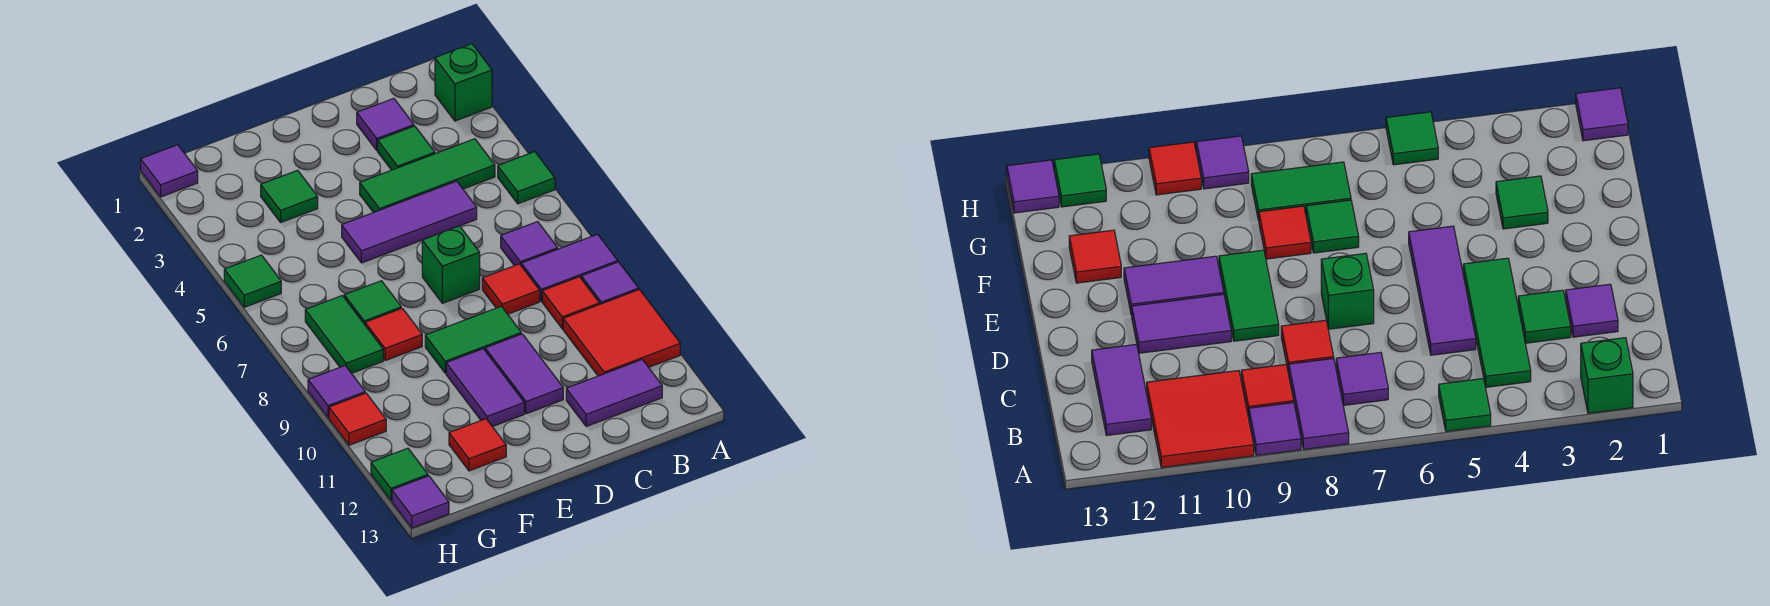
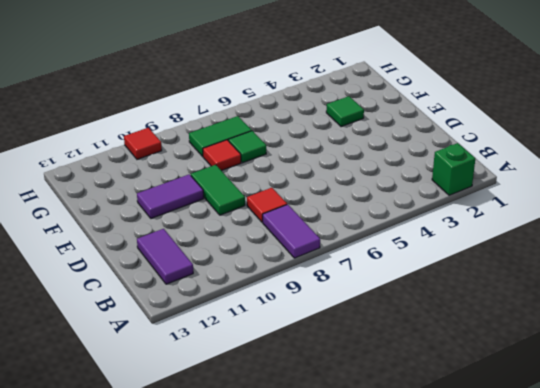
none -> green tile A5 level 1
none -> purple tile A9 level 1
none -> red tile A10:B11 level 1

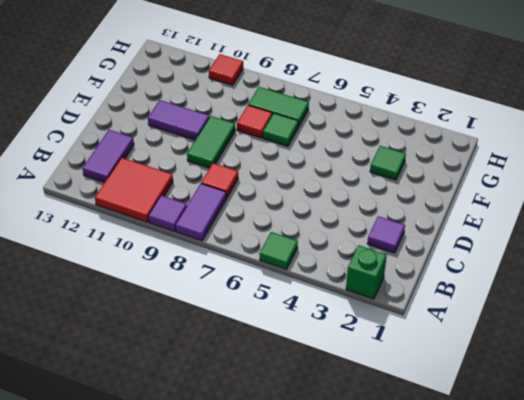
none -> green tile B4:D4 level 1
none -> purple tile B7 level 1
none -> red tile B9 level 1

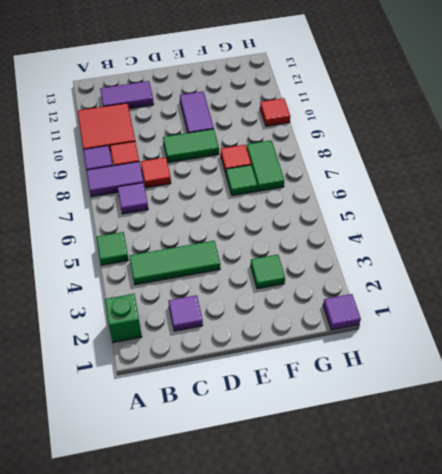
none -> green tile C3 level 1
none -> purple tile C5:E5 level 1
none -> green brick D7 level 1

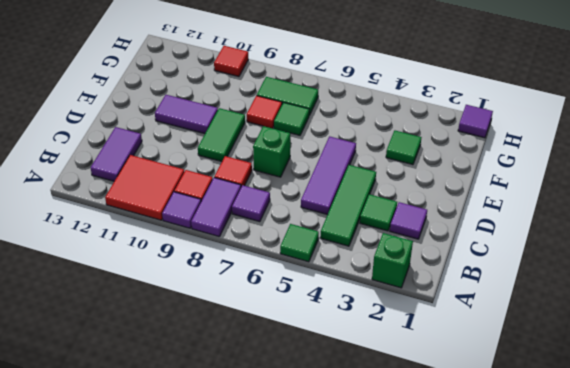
none -> purple tile D10:D11 level 1
none -> red tile F12 level 1
none -> green tile H5 level 1

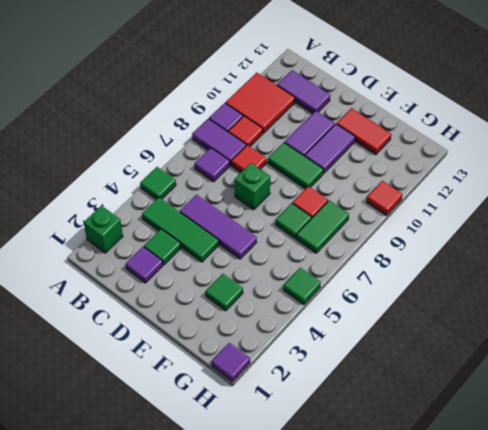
red tile E12:F12 level 1 -> red tile F12 level 1
none -> purple tile H9 level 1
none -> green tile H12 level 1
none -> purple tile H13 level 1

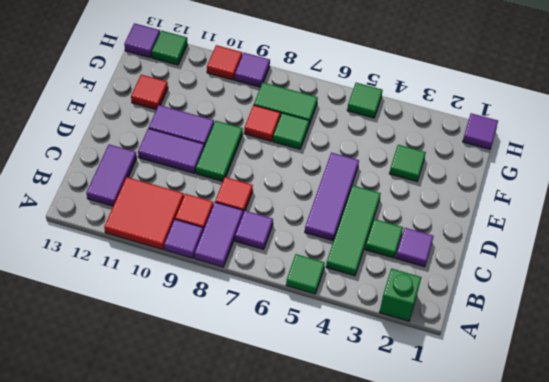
none -> green brick D7 level 1

